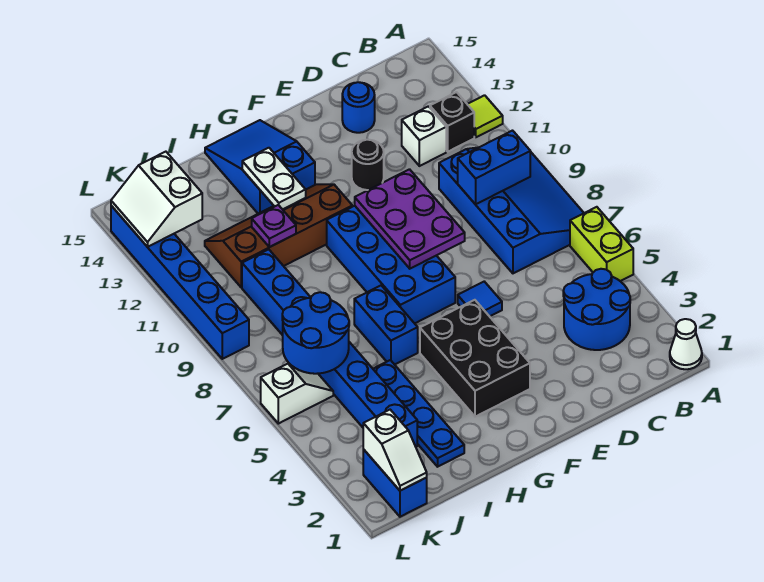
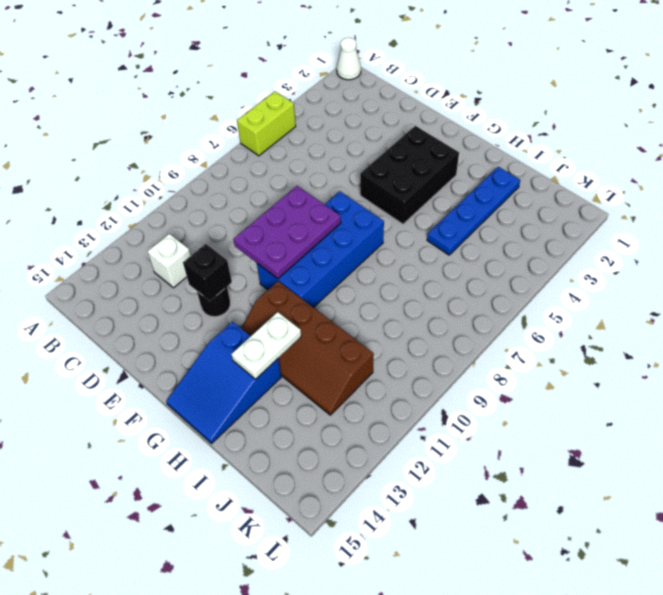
black brick E12 level 2 -> black brick B12 level 1
none -> blue slope A7:C10 level 1 top C
none -> lime tile A12 level 1
none -> blue round brick B3:C4 level 1

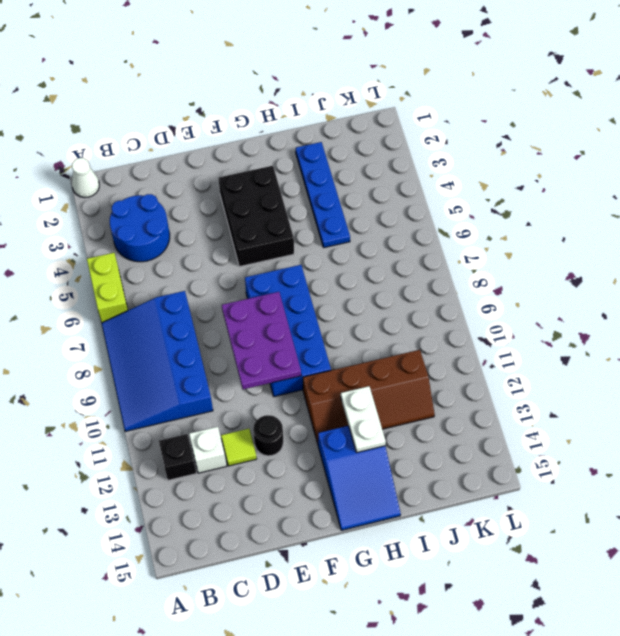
lime tile D12 level 1 -> lime tile A12 level 1
none -> blue round brick D14 level 1
none -> blue tile E6 level 1
none -> blue brick H6:H7 level 1

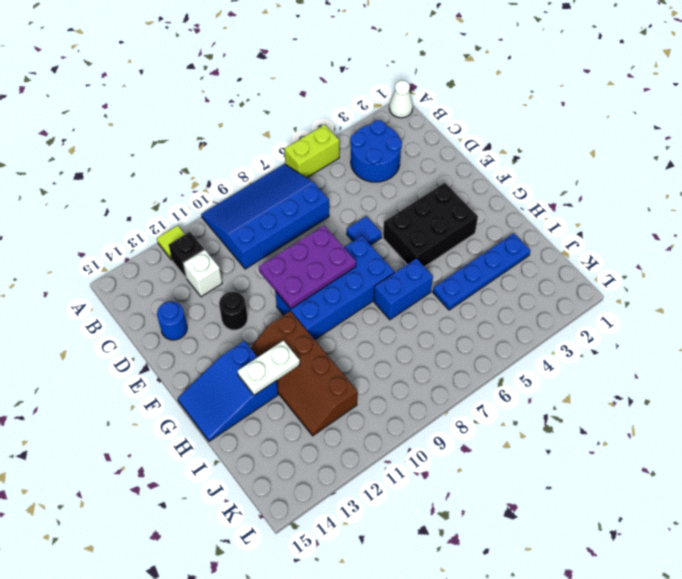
none -> blue brick J3:J10 level 1
none -> blue brick K1:K2 level 1
none -> white slope K6:L6 level 1 top L

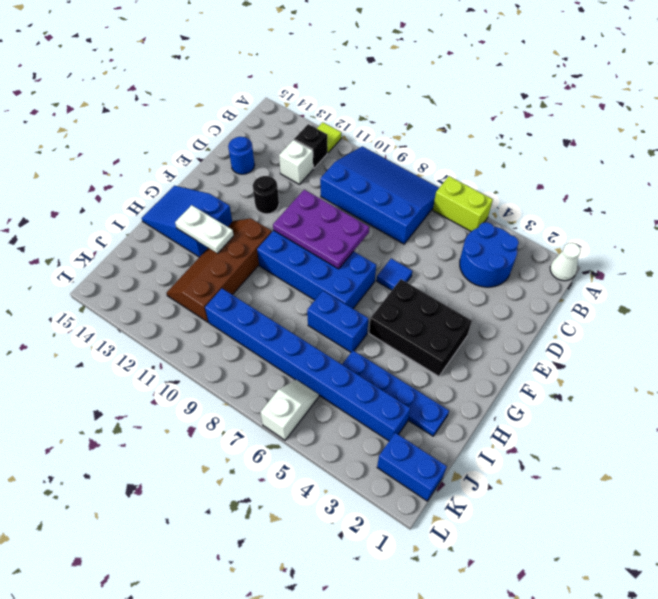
none -> blue brick L9:L14 level 1
none -> blue brick B9:C9 level 2
none -> purple plate I11 level 2

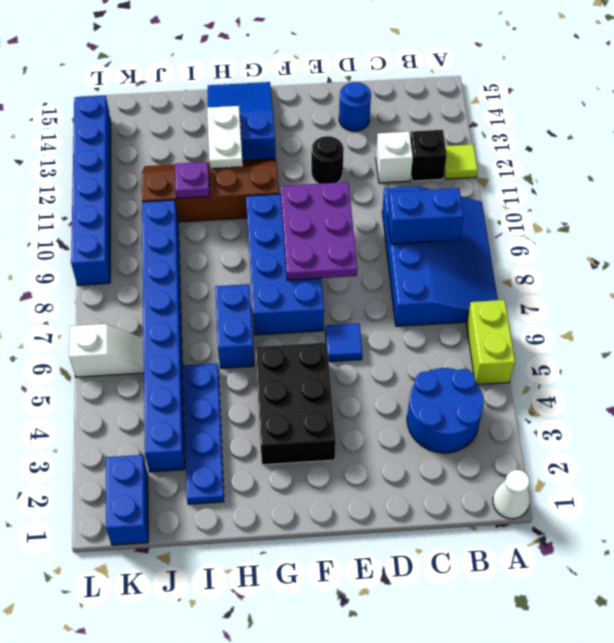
none -> blue round brick J6:K7 level 2
none -> white slope K1:K2 level 2 top 2
none -> white slope K13:L14 level 2 top K

